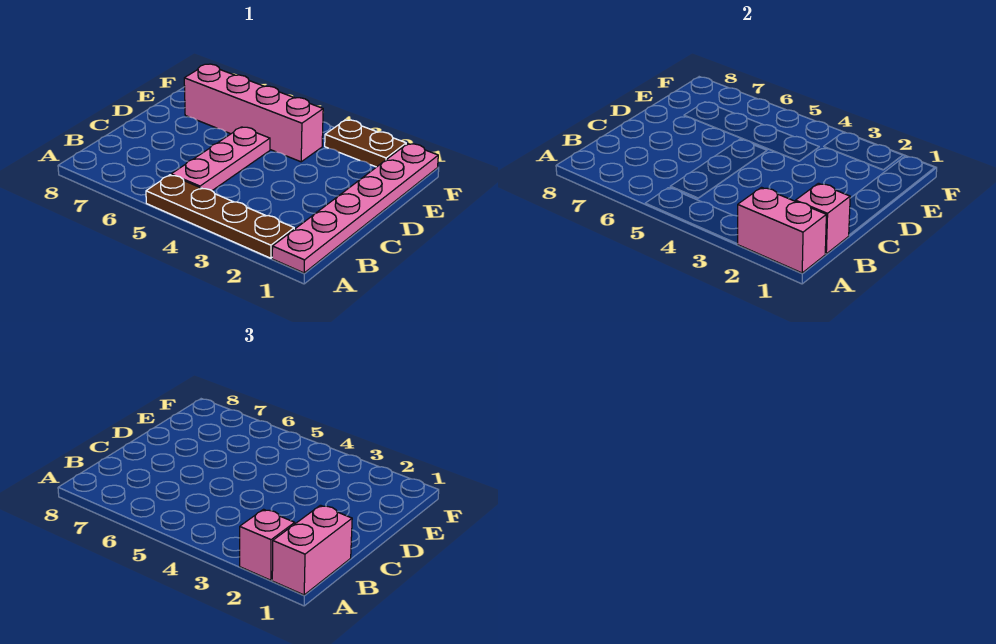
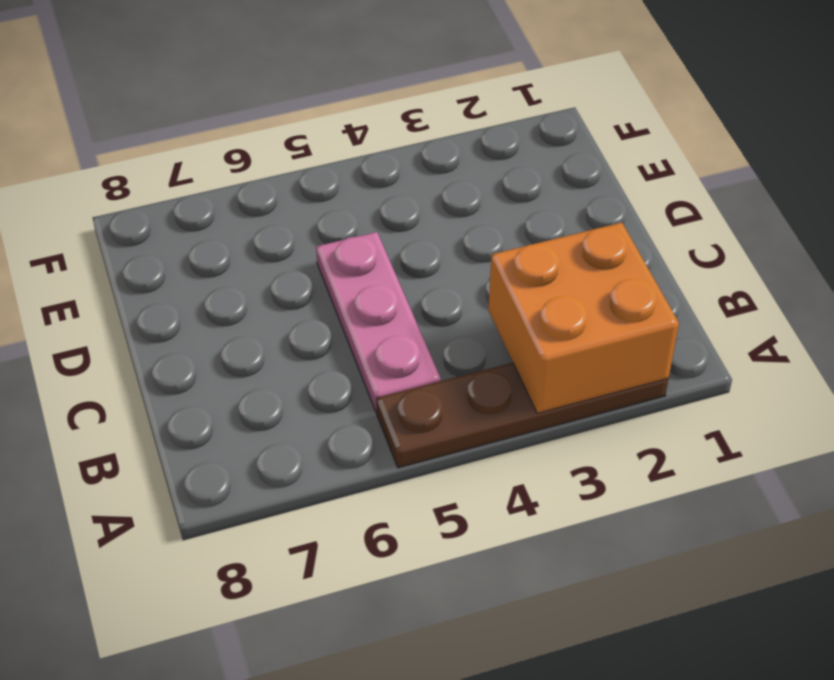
orange brick A2:B3 level 2 -> pink brick A1:A2 level 2
none -> pink plate A1:F1 level 1
none -> pink brick E4:E7 level 1

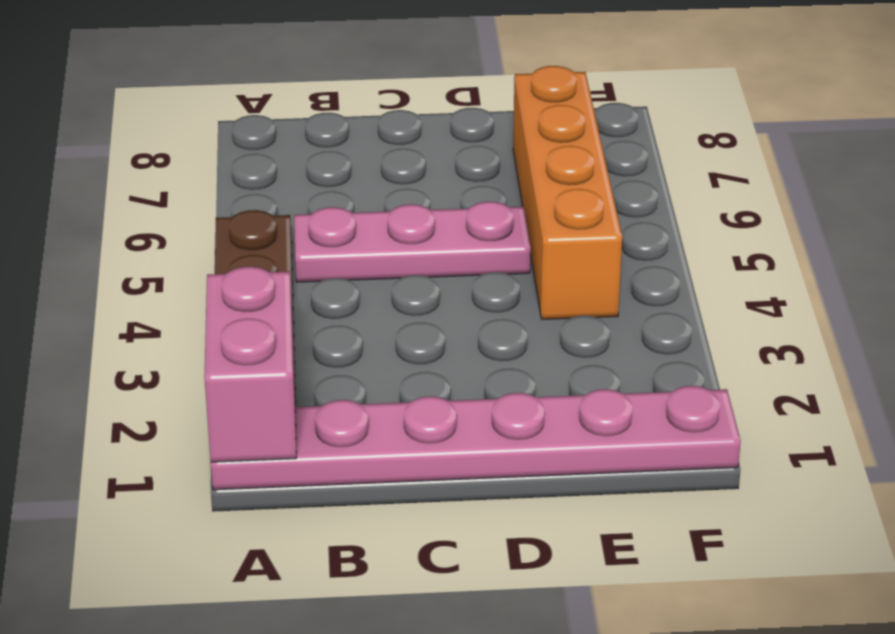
orange brick E4:E7 level 1 -> pink brick E4:E7 level 1
none -> brown plate F2:F3 level 1
none -> pink brick B1 level 2

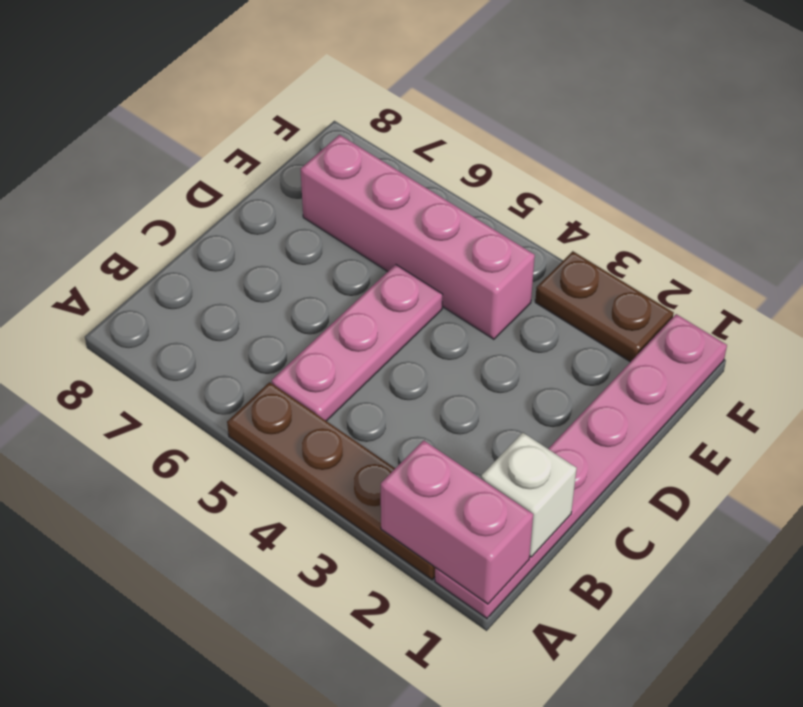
white brick B1 level 2 -> pink brick B1 level 2
none -> pink brick A1:B1 level 3
none -> pink brick A2 level 3

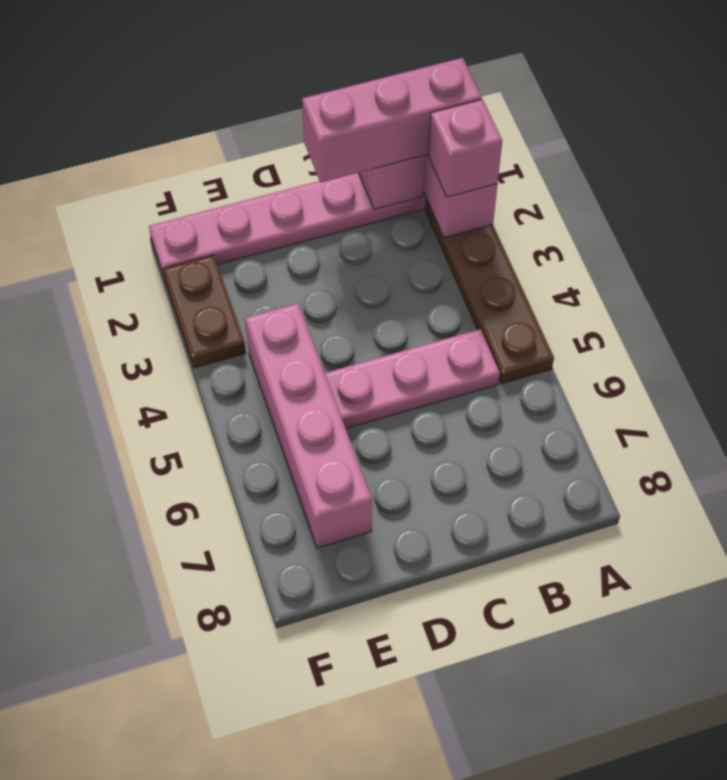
pink brick A1:C1 level 3 -> pink brick A1:B1 level 3

